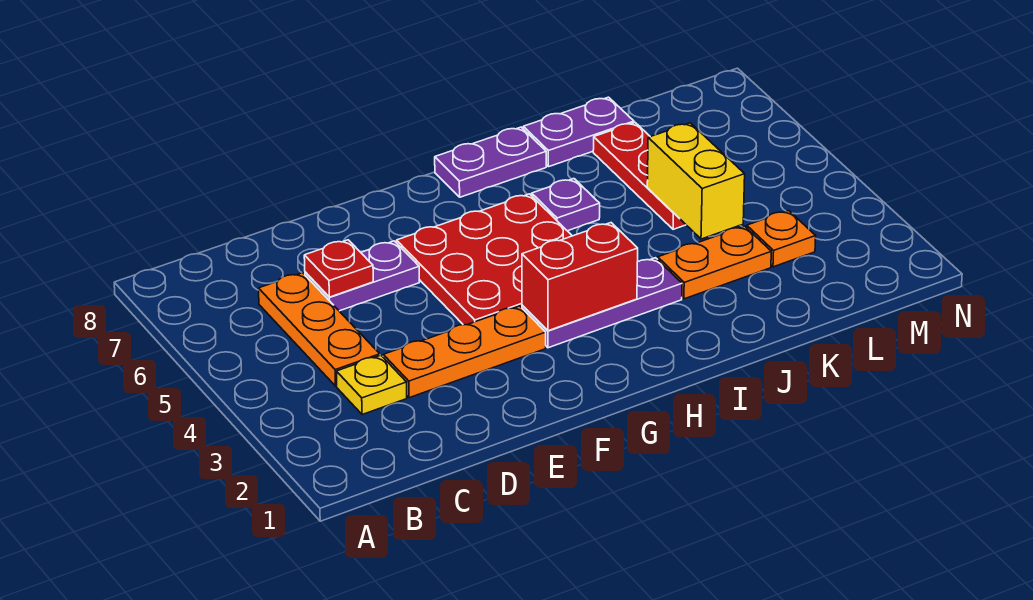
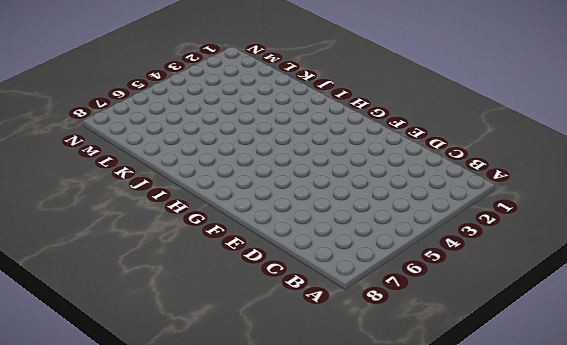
none -> yellow plate C3 level 1
none -> orange plate C4:C6 level 1
none -> orange plate D3:F3 level 1

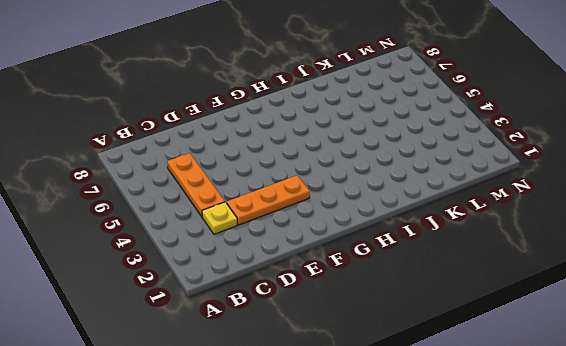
none -> purple plate D6:E6 level 1
none -> red plate F4:H6 level 1
none -> purple plate G3:I3 level 1

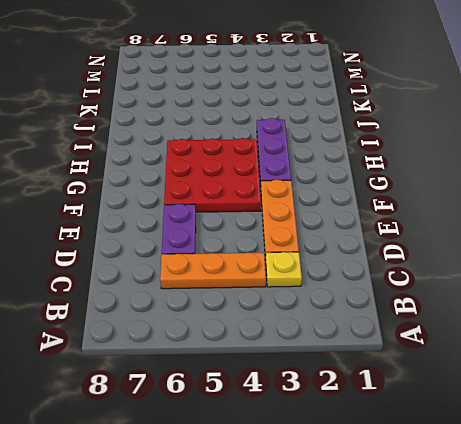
none -> purple plate H8:I8 level 1
none -> purple plate I6 level 1
none -> orange plate J3:K3 level 1

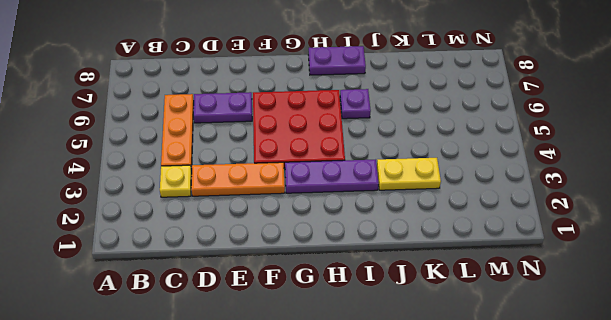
yellow plate J3:K3 level 1 -> orange plate J3:K3 level 1
none -> purple plate J8:K8 level 1
none -> red plate K5:K7 level 1
none -> orange plate L3 level 1

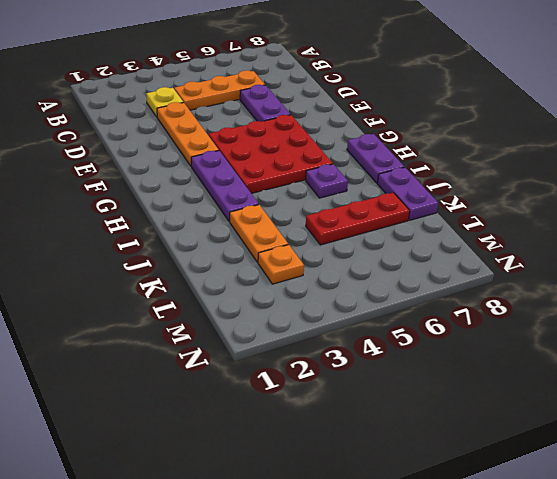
none -> red plate D6 level 2
none -> red brick G3:H3 level 2
none -> yellow brick K4:K5 level 2

